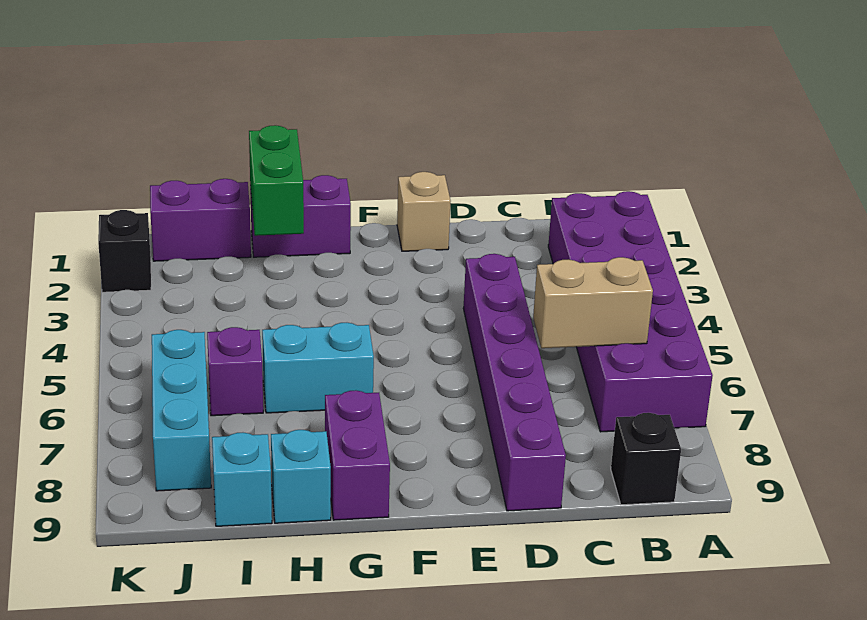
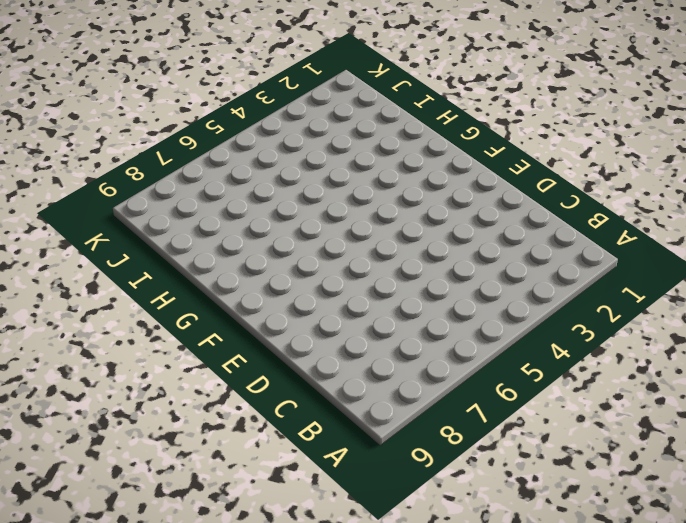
none -> purple brick A2:B7 level 1
none -> black brick B9 level 1
none -> purple brick D4:D9 level 1

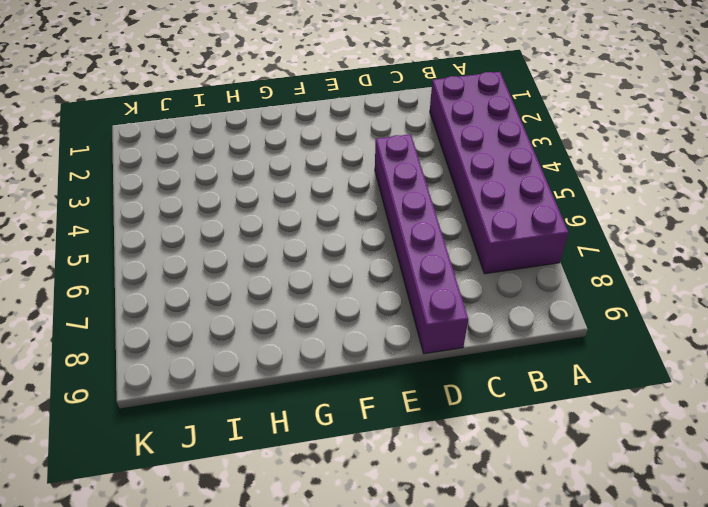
none -> black brick B9 level 1
none -> tan brick E1 level 1
none -> purple brick G1:H1 level 1

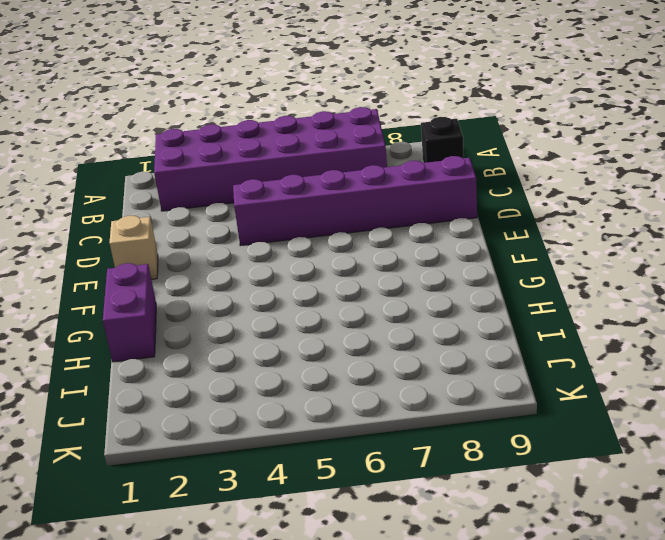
none -> cyan brick G6:H6 level 1
none -> purple brick G8:G9 level 1
none -> cyan brick H9 level 1

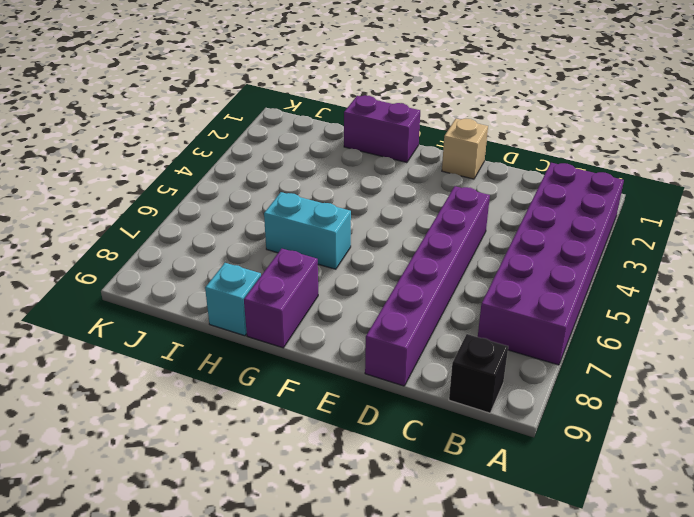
none -> purple brick I1:J1 level 1
none -> purple brick I6 level 1
none -> cyan brick I9 level 1

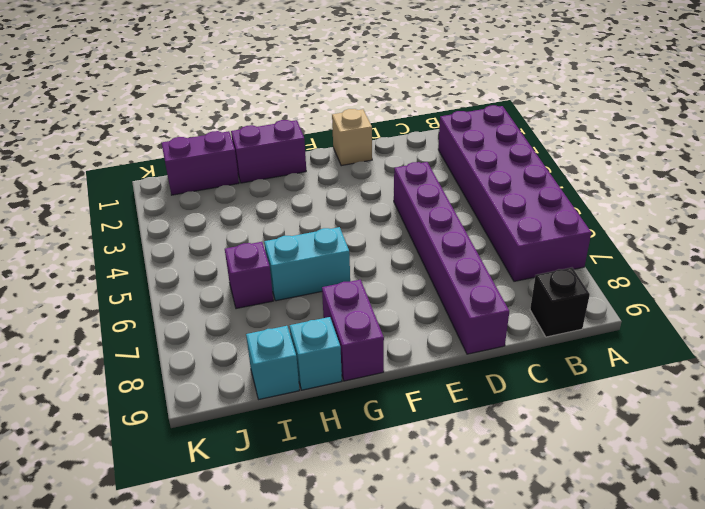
none -> cyan brick J6:J8 level 1
none -> black brick K2 level 1
none -> tan brick B6:C6 level 2

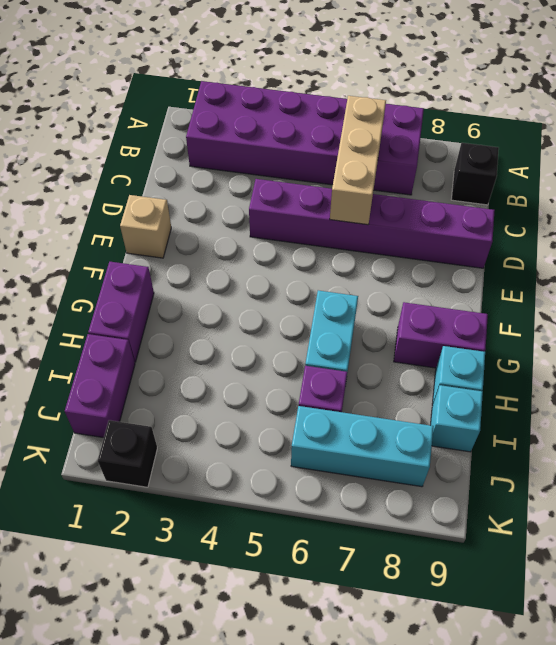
tan brick B6:D6 level 2 -> tan brick B6:C6 level 2
none -> green brick H1:H2 level 2

